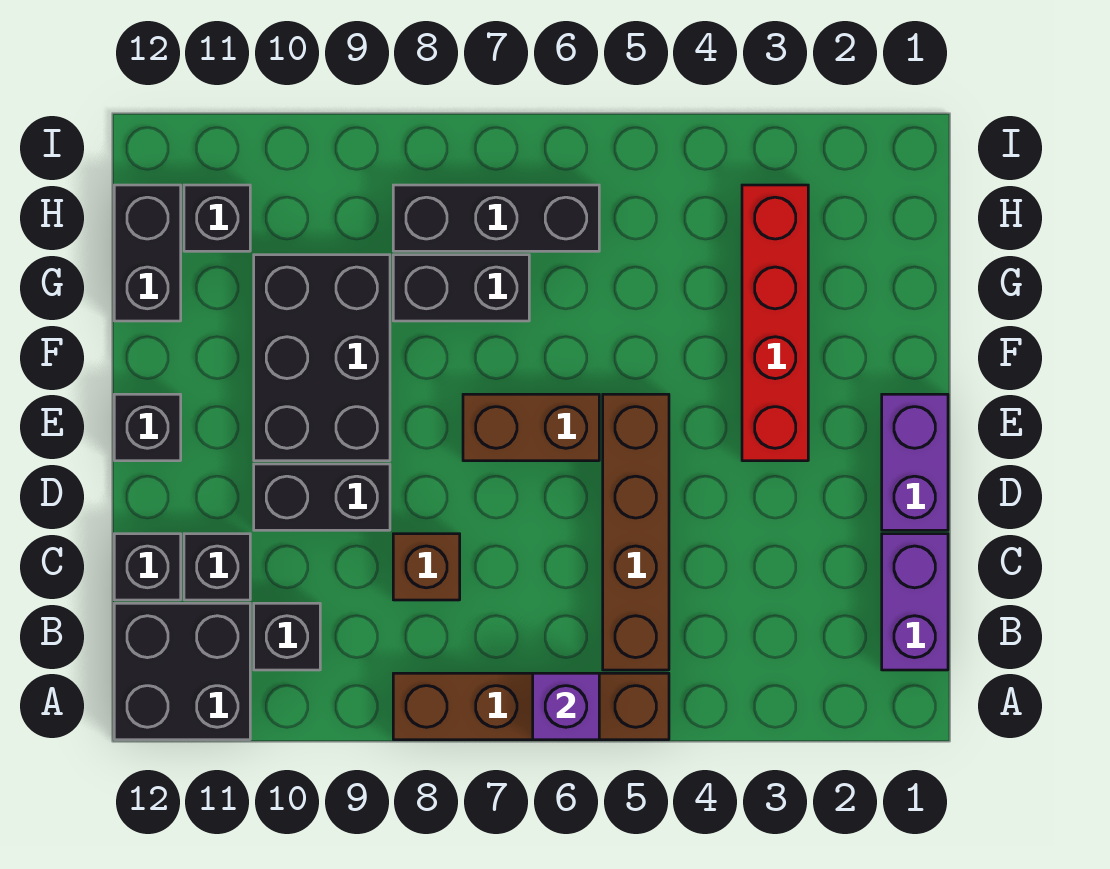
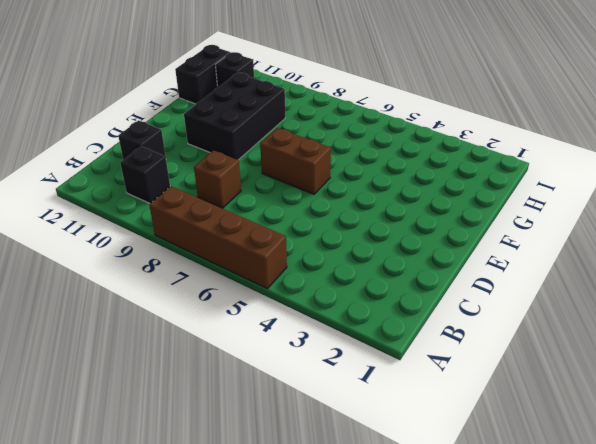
none -> black brick A11:B12 level 1
none -> purple brick B1:C1 level 1
none -> brown brick B5:E5 level 1

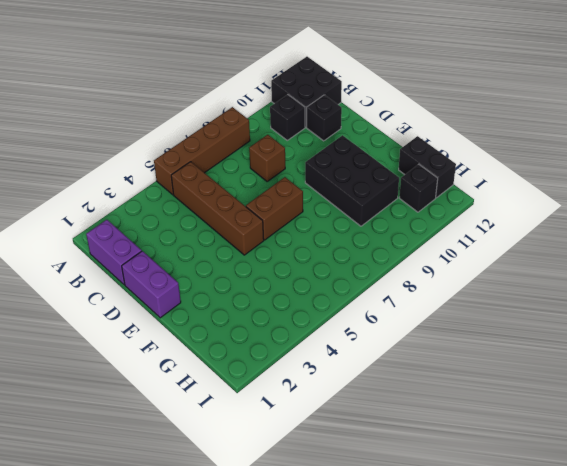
none -> black brick C12 level 1
none -> black brick D9:D10 level 1
none -> red brick E3:H3 level 1

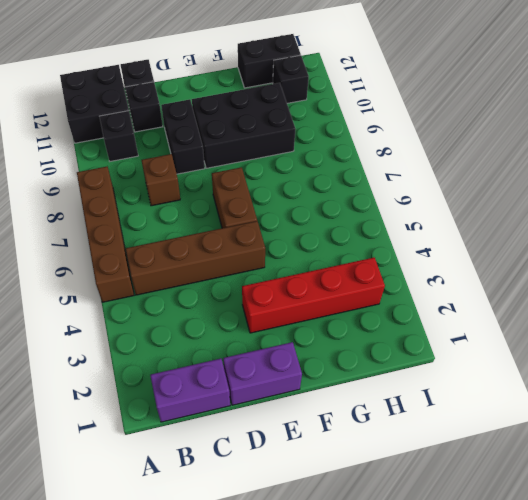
none -> black brick E12 level 1
none -> black brick G7:G8 level 1
none -> black brick H6:H8 level 1

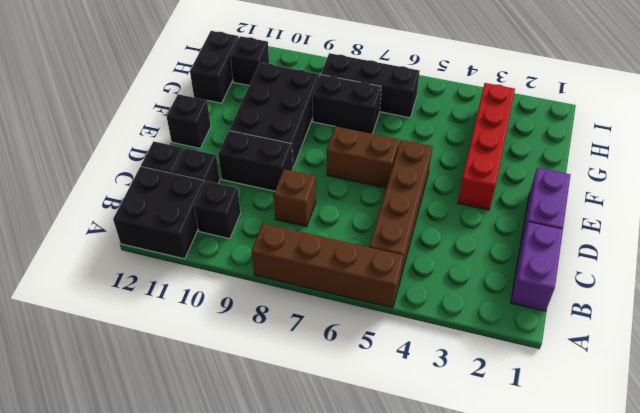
none -> purple brick A6 level 2

